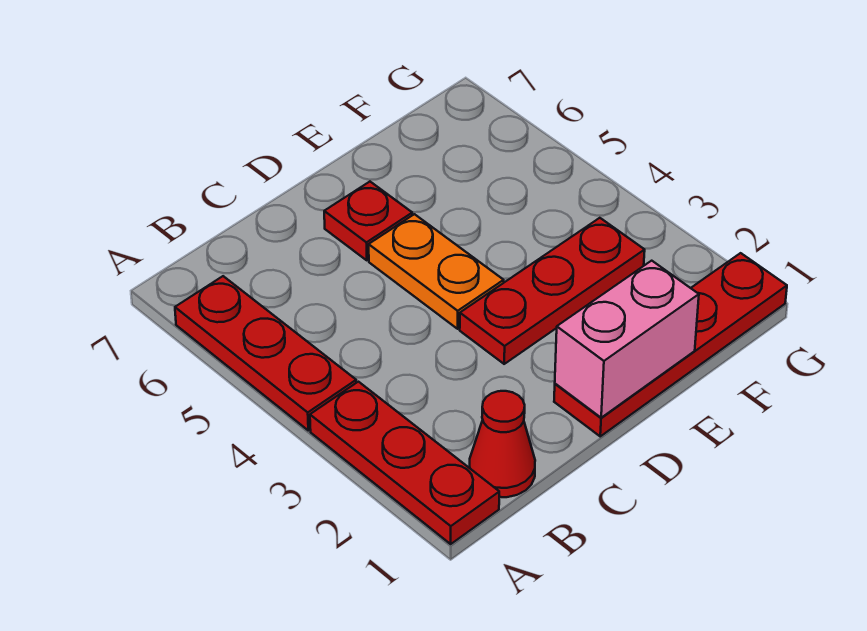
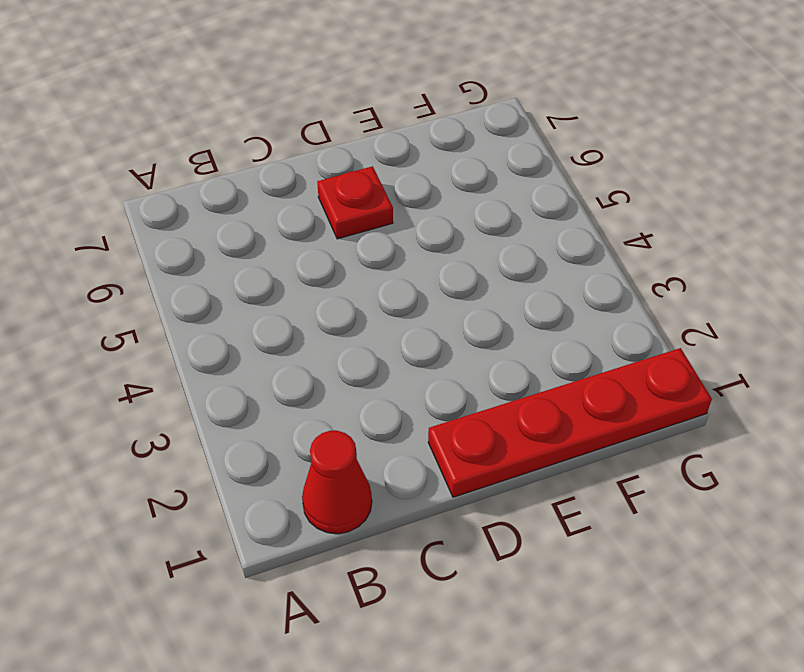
none -> red plate A1:A3 level 1
none -> red plate A4:A6 level 1

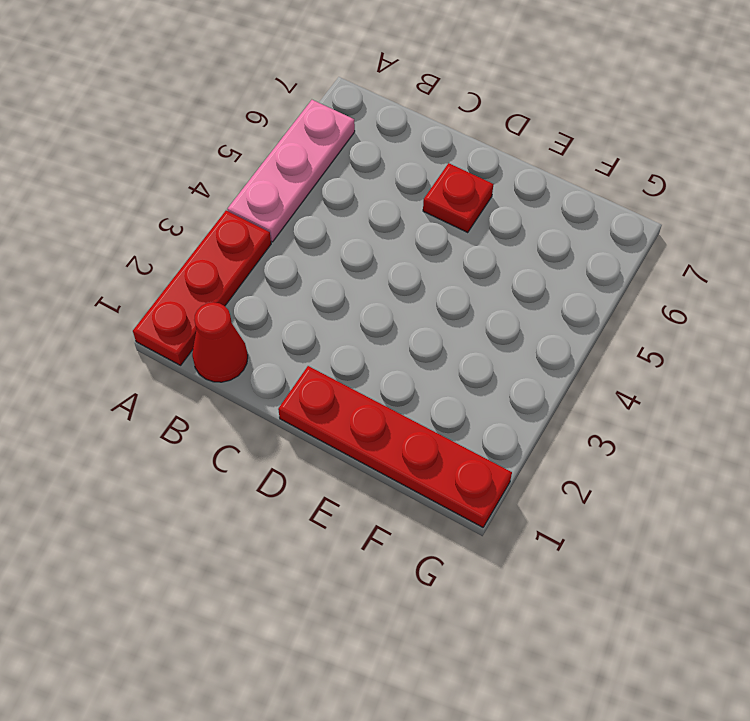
pink plate A4:A6 level 1 -> red plate A4:A6 level 1
none -> red plate D3:F3 level 1
none -> orange plate D4:D5 level 1

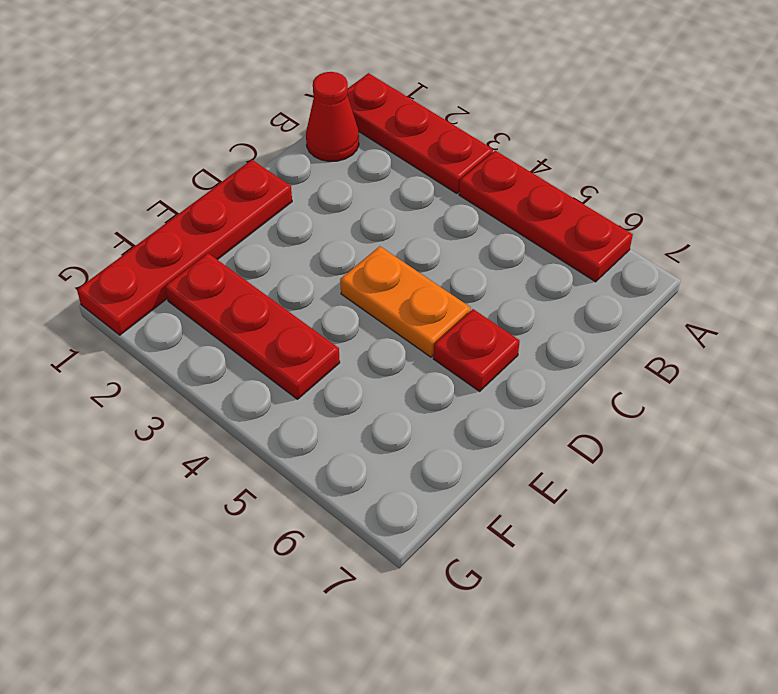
red plate F2:F4 level 1 -> red plate D3:F3 level 1
none -> pink brick D1:E1 level 2

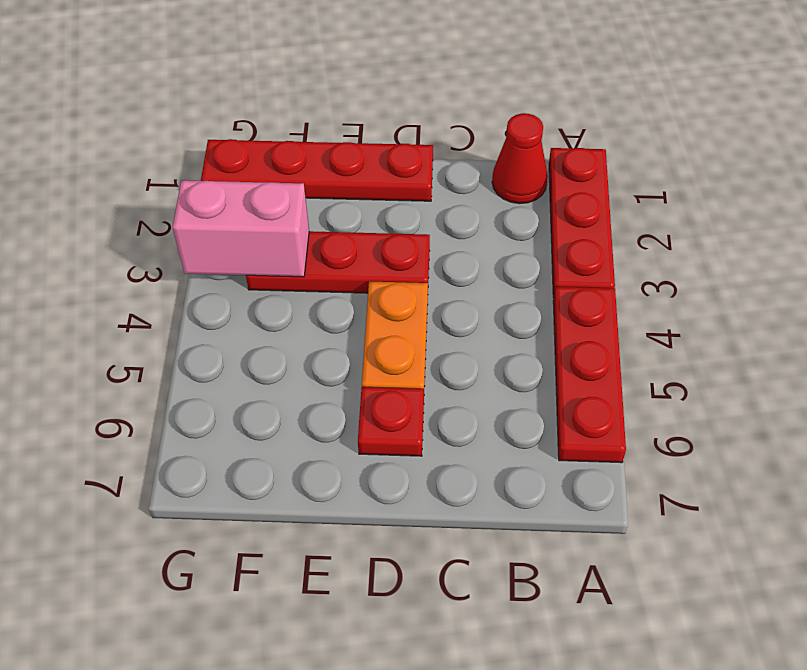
pink brick F3:G3 level 2 -> pink brick D1:E1 level 2

